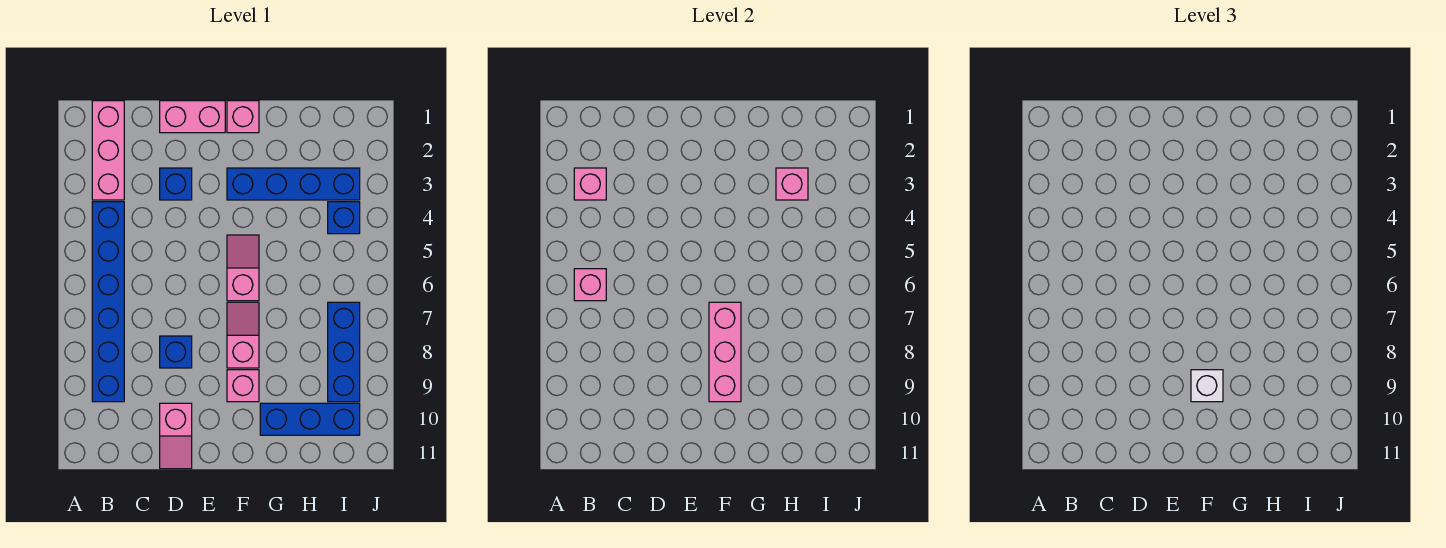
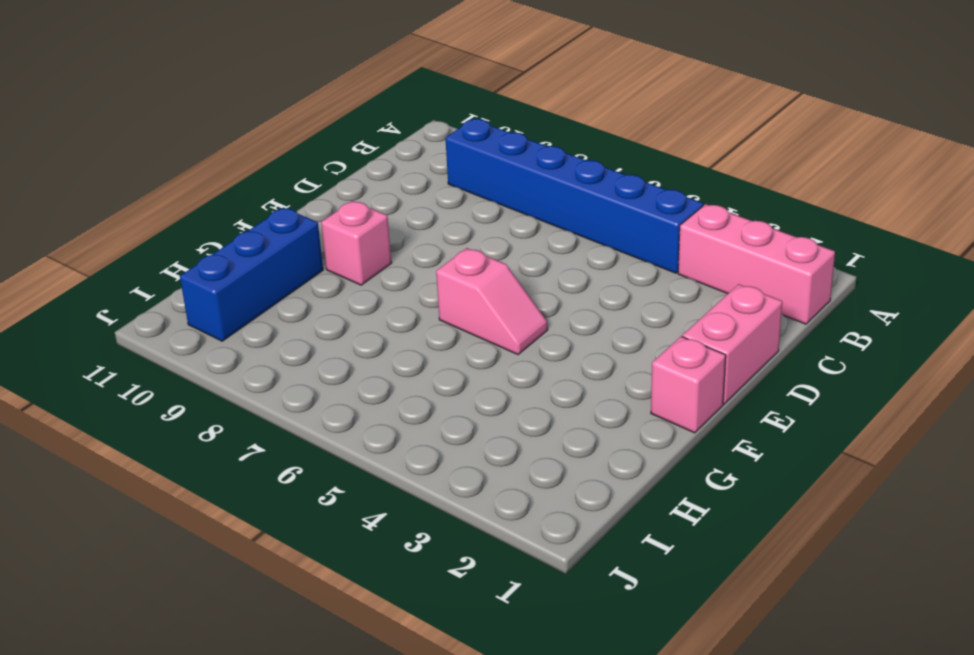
none -> blue brick D3 level 1
none -> blue brick D8 level 1
none -> pink slope D10:D11 level 1 top 10

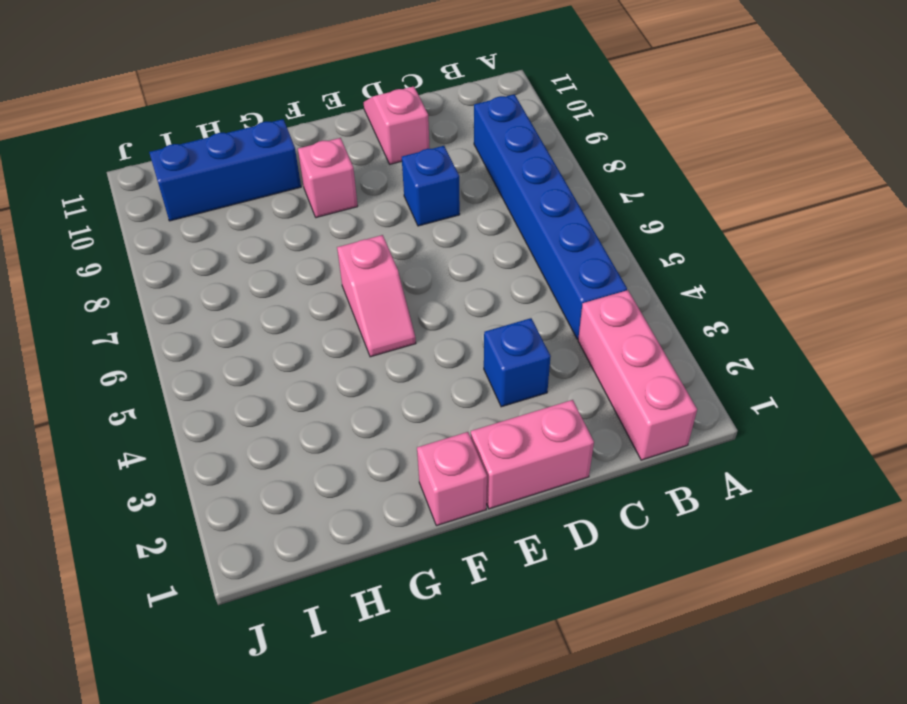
none -> blue brick F3:I3 level 1
none -> pink slope F7:F8 level 1 top 8
none -> blue brick I4 level 1

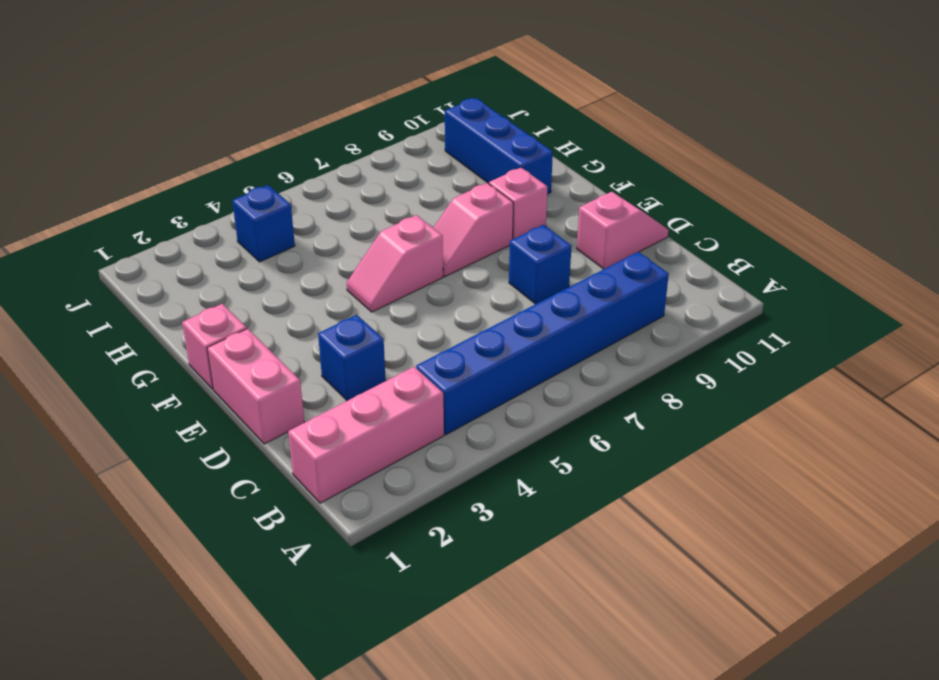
none -> blue brick F3:I3 level 1
none -> blue brick I7:I9 level 1
none -> pink brick B3 level 2

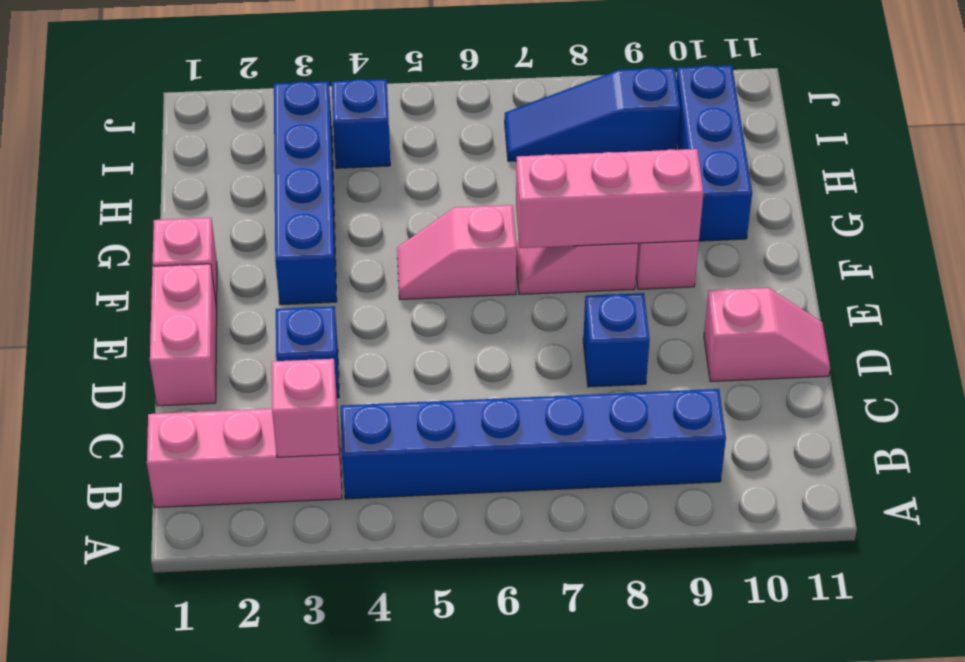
blue slope I7:I9 level 1 top 9 -> blue brick I7:I9 level 1
none -> pink brick B6 level 2
none -> pink brick H3 level 2
none -> white brick F9 level 3

